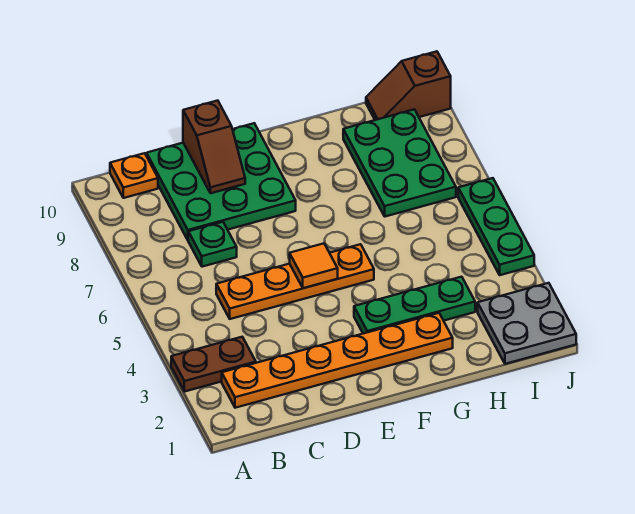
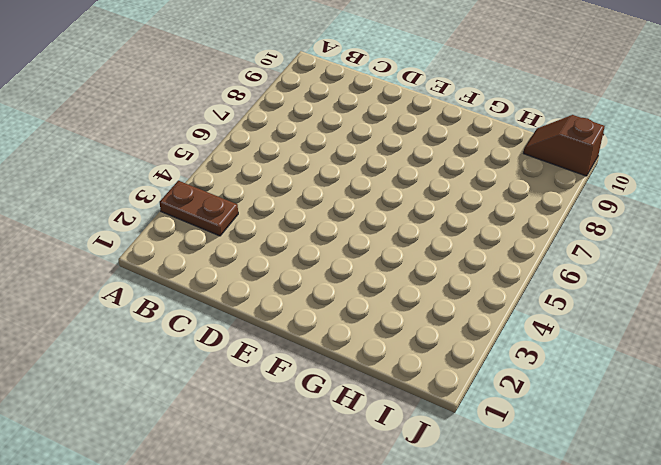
none -> orange plate B2:G2 level 1
none -> orange plate B10 level 1
none -> orange plate C5:F5 level 1

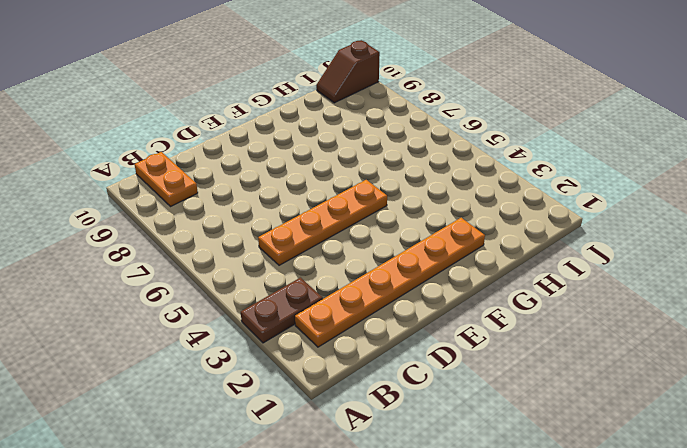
orange plate B9:B10 level 1 -> orange plate B10 level 1
none -> green plate C7 level 1
none -> green plate C8:E10 level 1
none -> green plate F3:H3 level 1

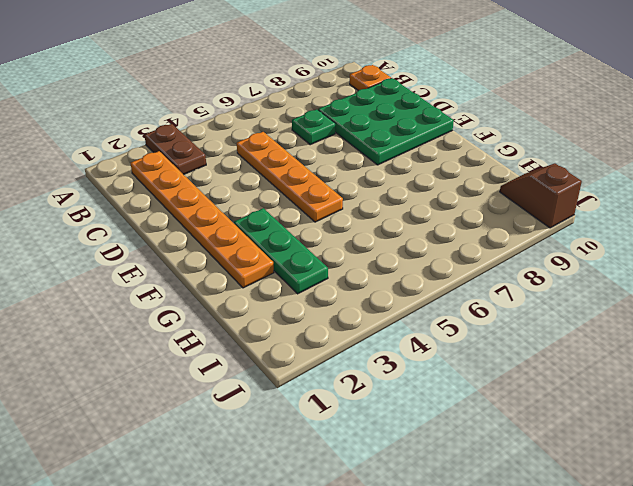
none -> green plate H7:I9 level 1
none -> grey plate I1:J2 level 1
none -> green plate J4:J6 level 1

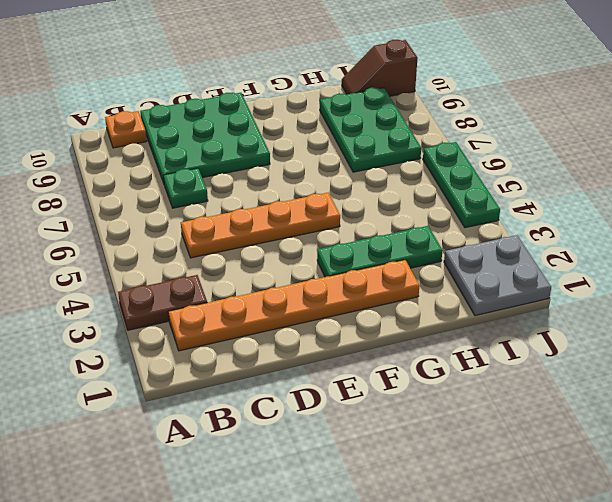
none -> brown slope D9:D10 level 2 top 10
none -> orange tile E5 level 2

